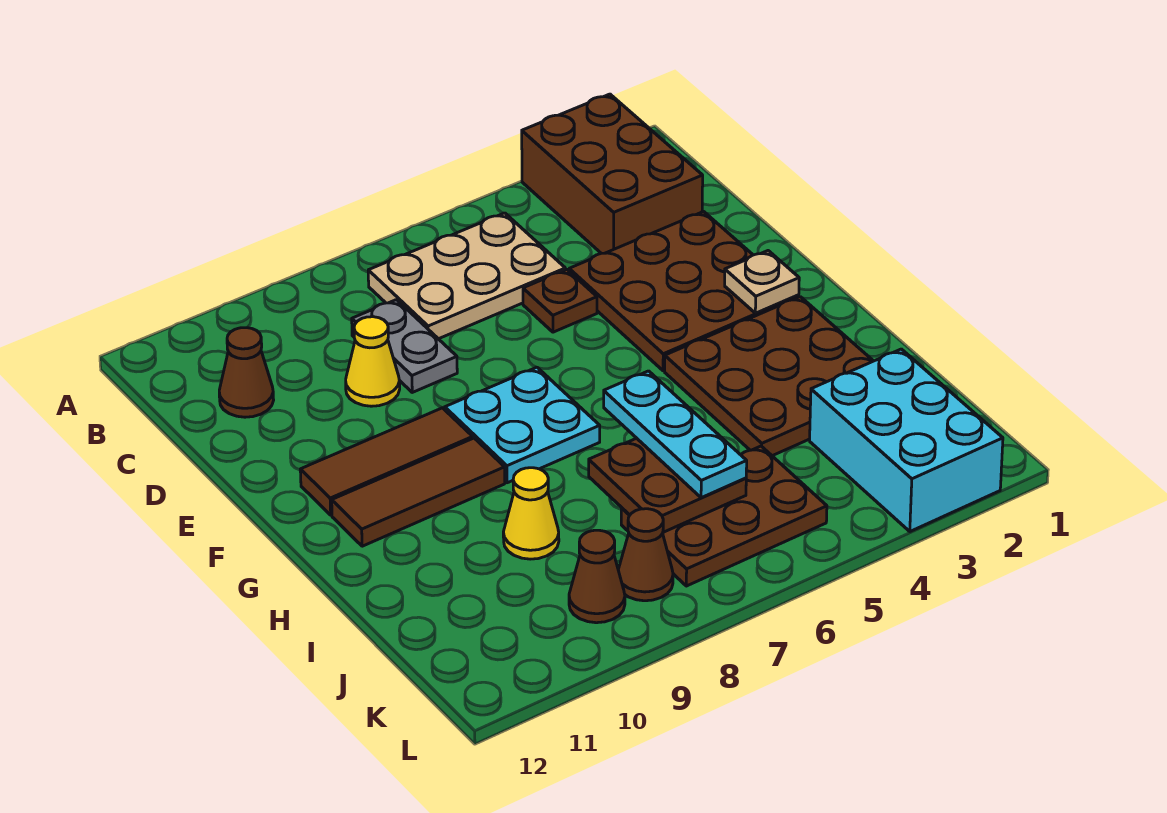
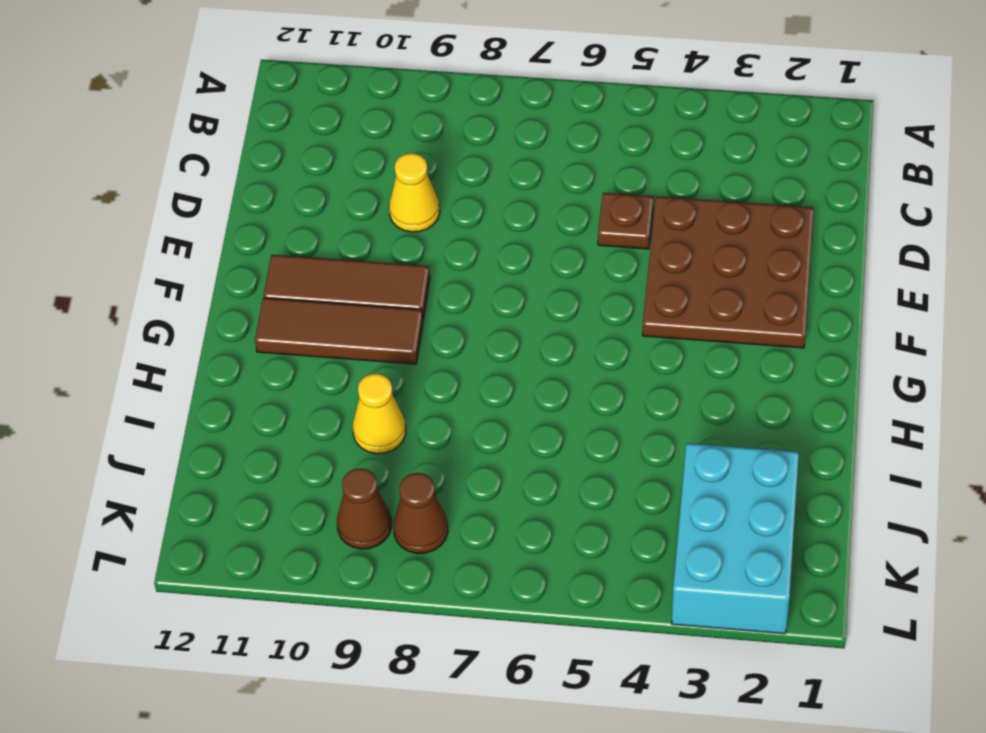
none -> brown brick A2:C3 level 1
none -> tan plate B5:C7 level 1
none -> grey plate C8:D8 level 1

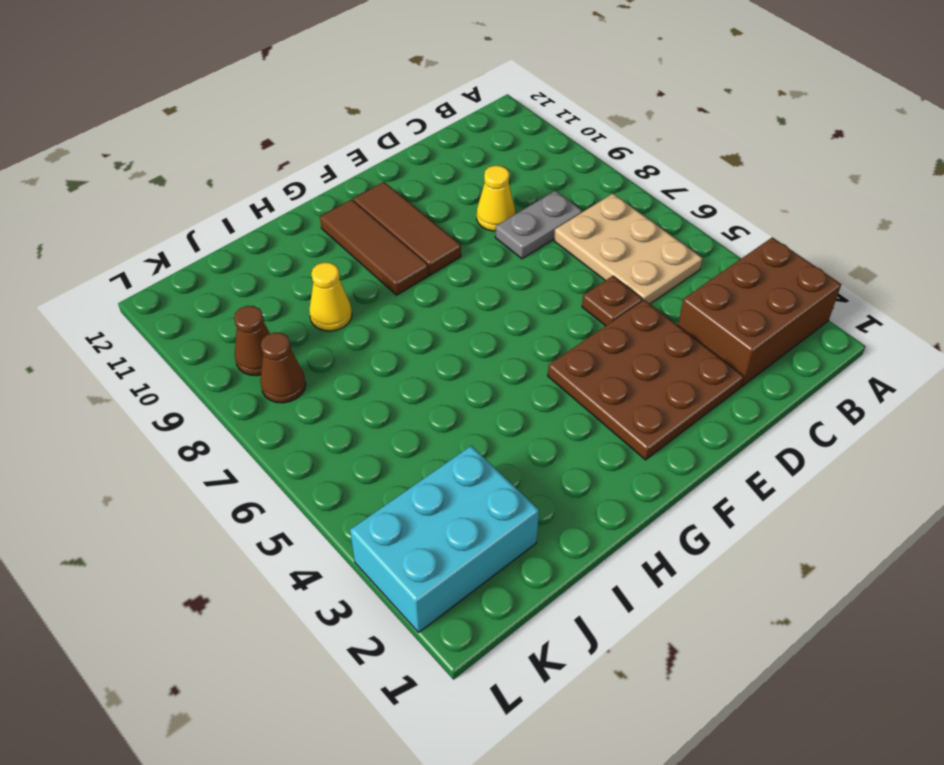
none -> brown cone C11 level 1
none -> cyan plate F7:G8 level 1
none -> brown plate G2:I4 level 1

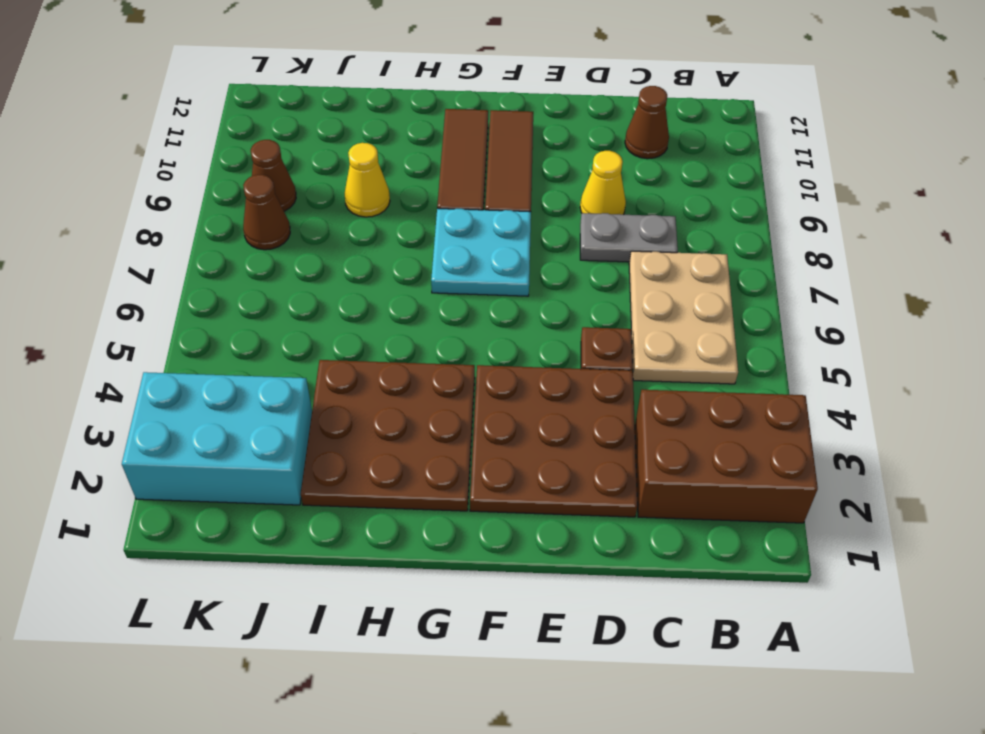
none -> brown plate J5:K7 level 1
none -> tan plate F2 level 2
none -> brown plate I6:J7 level 2

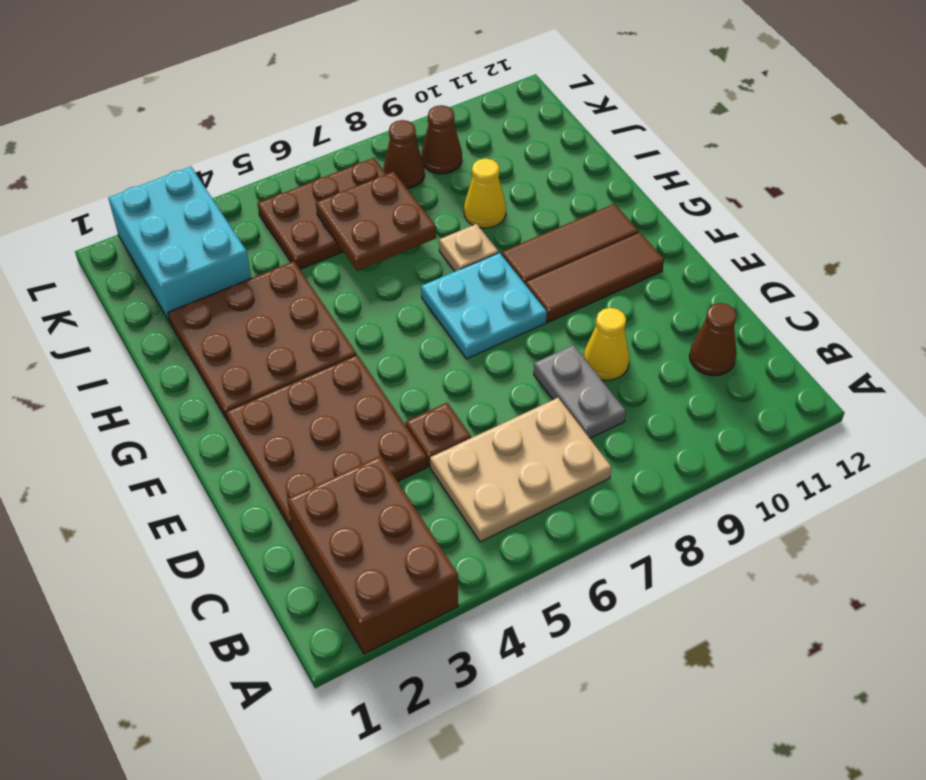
tan plate H8 level 1 -> tan plate F2 level 2
none -> cyan plate H6:J6 level 3

